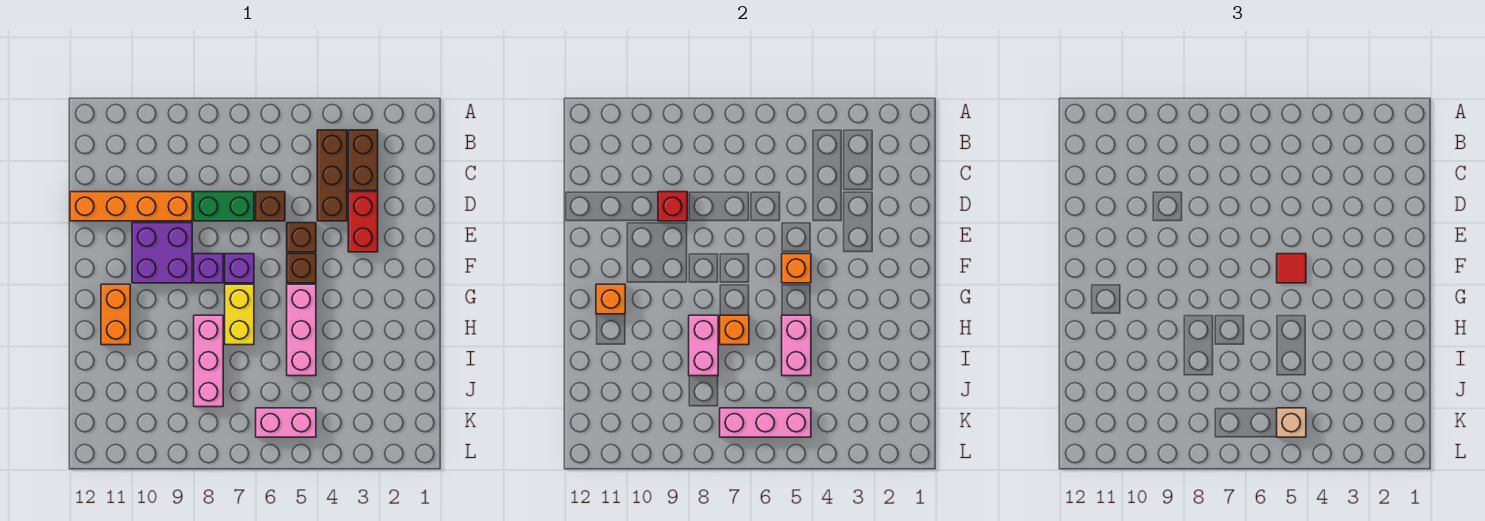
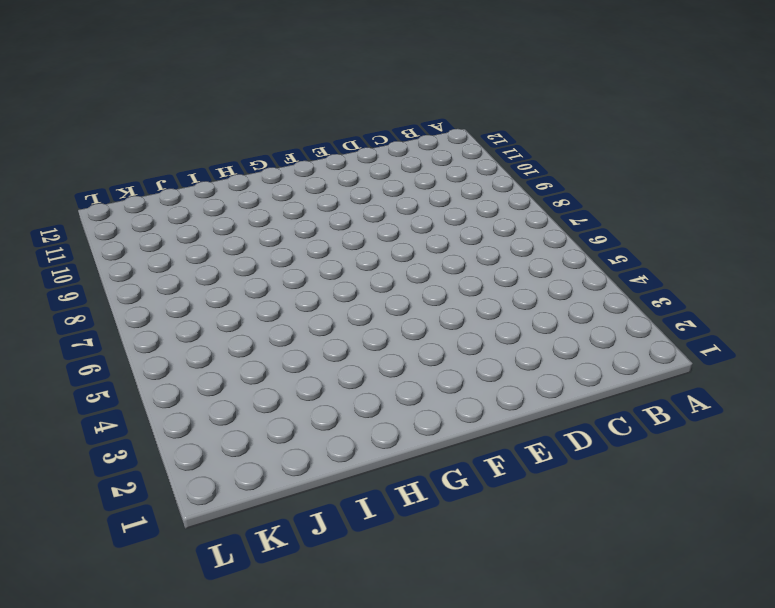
none -> brown brick B3:C3 level 1
none -> brown brick B4:D4 level 1
none -> red brick D3:E3 level 1

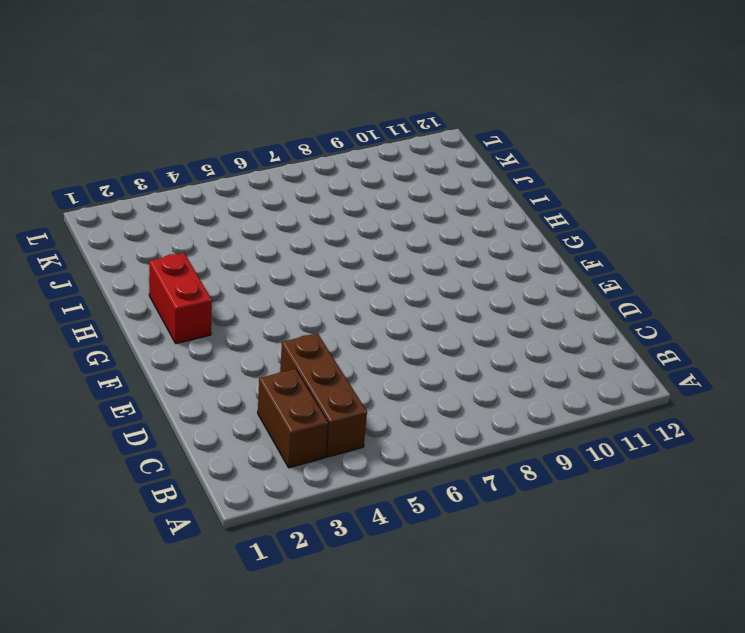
red brick G2:H2 level 1 -> red brick D3:E3 level 1
none -> brown brick D6 level 1
none -> green brick D7:D8 level 1
none -> orange brick D9:D12 level 1

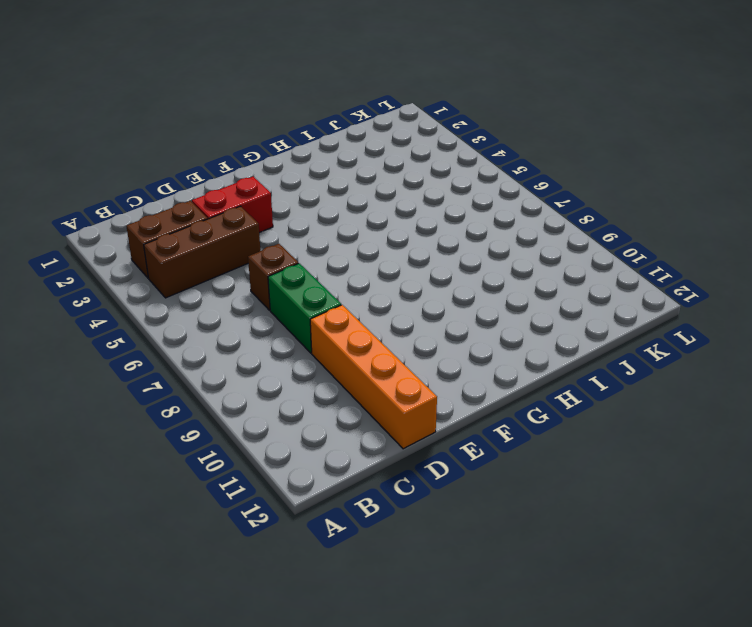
none -> brown brick E5 level 1
none -> purple brick E9:F10 level 1
none -> brown brick F5 level 1

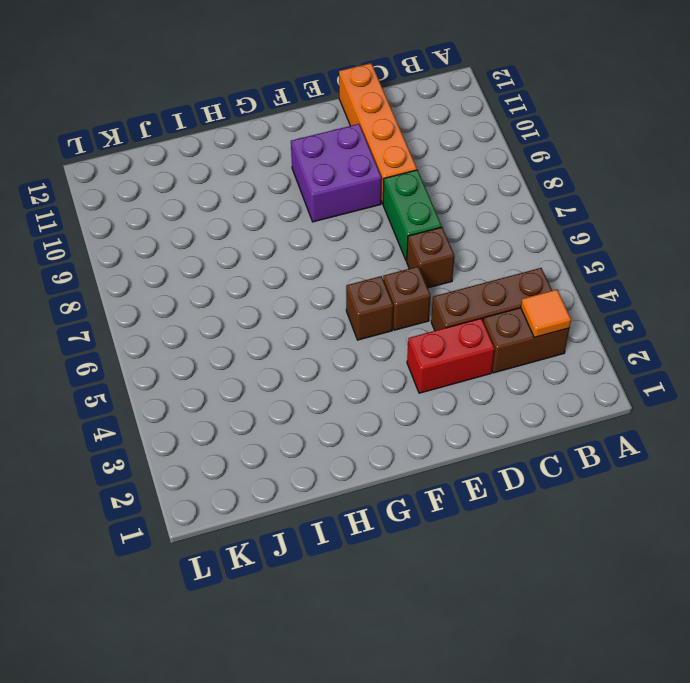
orange tile B3 level 2 -> none
none -> purple brick F7 level 1
none -> purple brick F8 level 1
none -> pink brick G5:I5 level 1

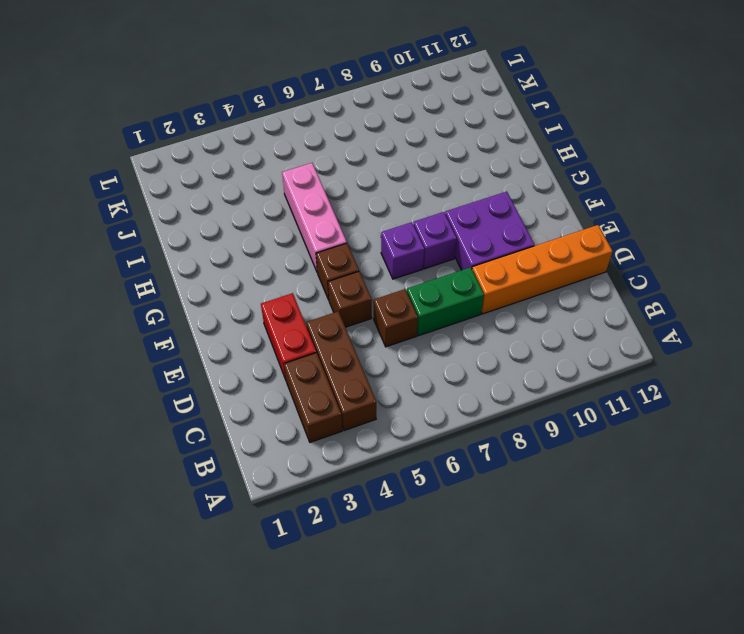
none -> yellow brick G7:H7 level 1
none -> orange brick G11:H11 level 1
none -> pink brick H8:J8 level 1

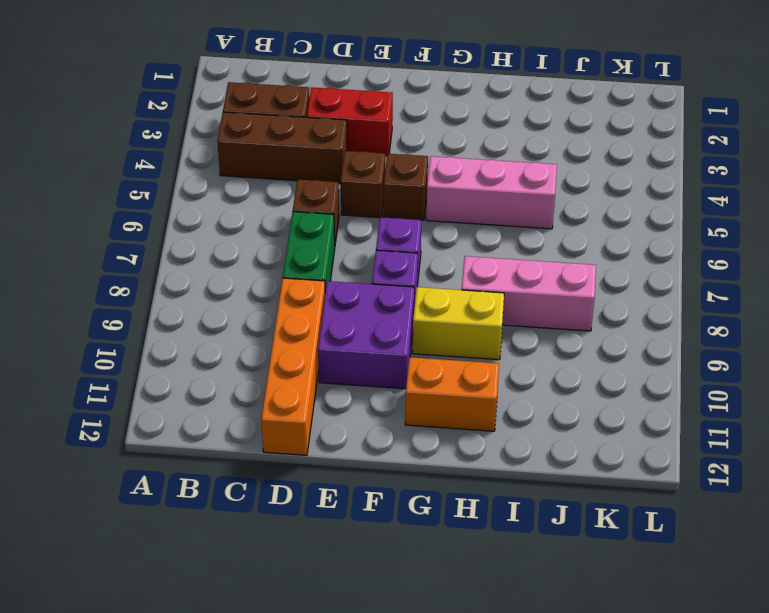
yellow brick G9:H9 level 1 -> yellow brick G7:H7 level 1
none -> pink brick K5:K6 level 1
none -> red brick D9 level 2
none -> orange brick F5 level 2

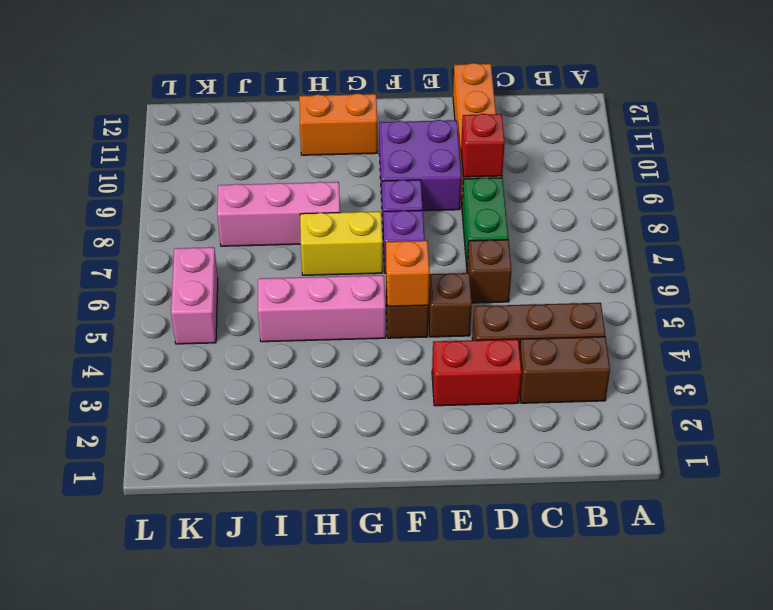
none -> orange brick G11 level 2
none -> pink brick H5:I5 level 2
none -> orange brick H7 level 2

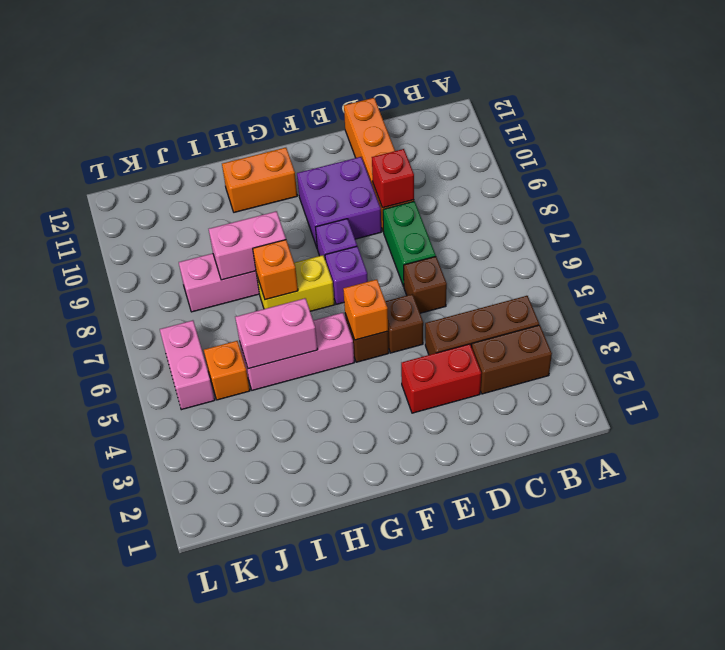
orange brick J5 level 1 -> orange brick G11 level 2
none -> pink brick K5:K7 level 2
none -> red tile F5 level 3
none -> tan brick K5 level 3

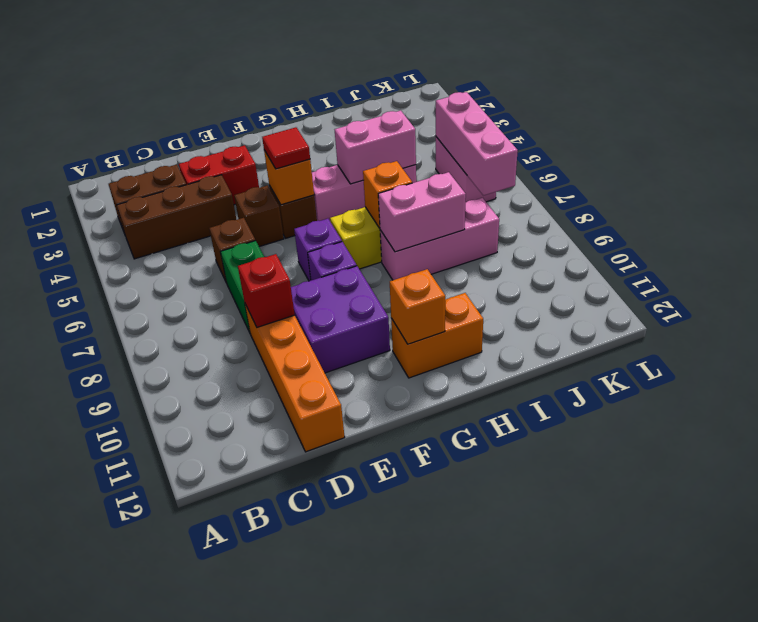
none -> tan brick K5 level 3

